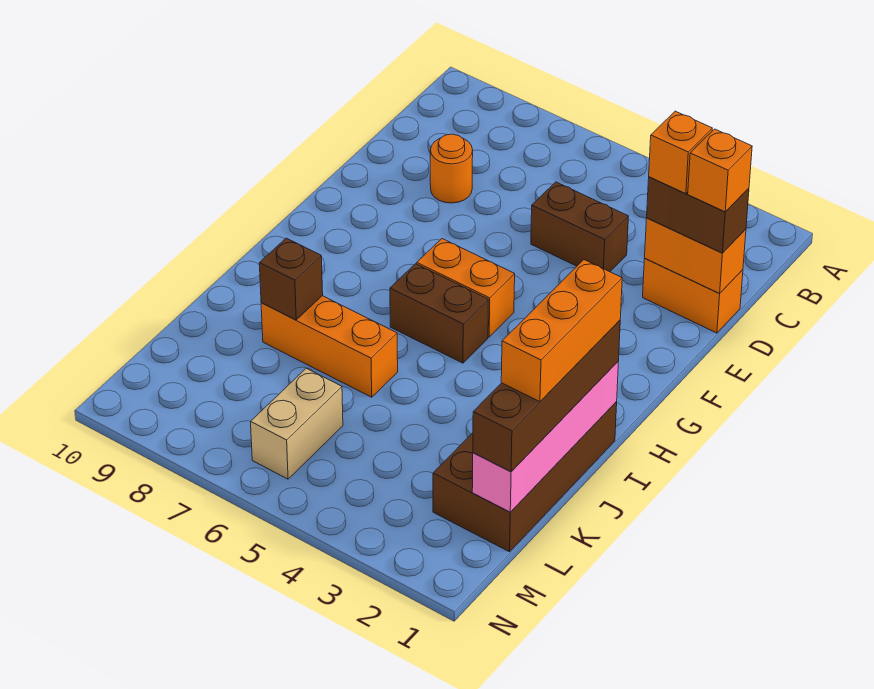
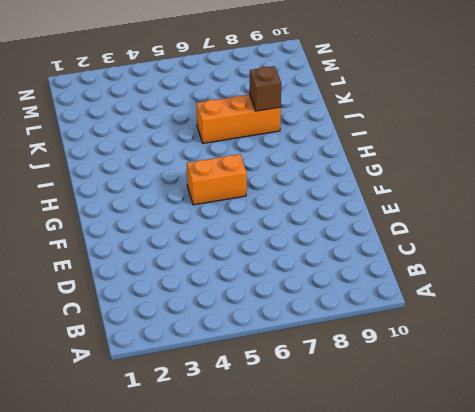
none -> orange brick D1:D2 level 1
none -> brown brick D4:D5 level 1
none -> orange round brick D8 level 1

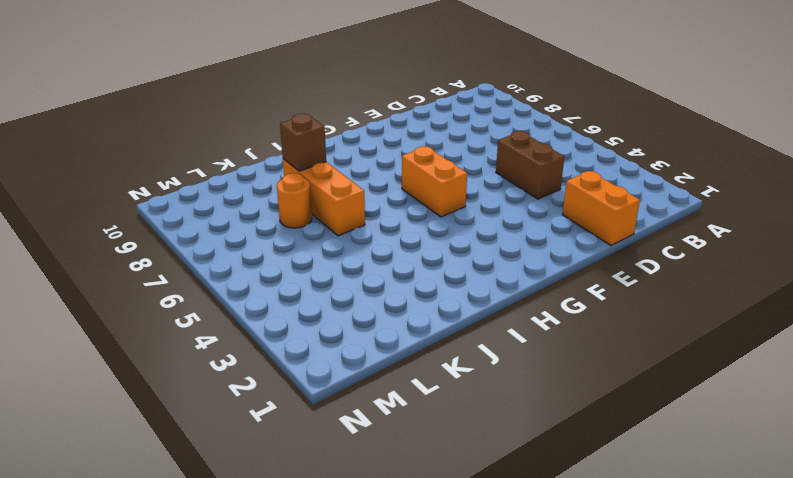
orange round brick K7 level 1 -> orange round brick D8 level 1
none -> brown brick H5:H6 level 1
none -> brown brick I1:L2 level 1
none -> tan brick L6:M6 level 1

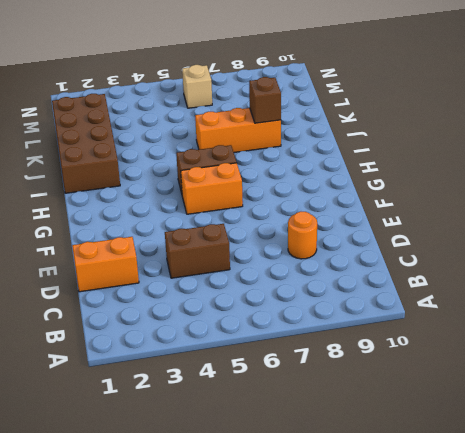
tan brick M6 level 1 -> tan brick L6:M6 level 1
none -> orange brick D1:D2 level 2
none -> pink brick I1:L1 level 2
none -> brown brick D1:D2 level 3

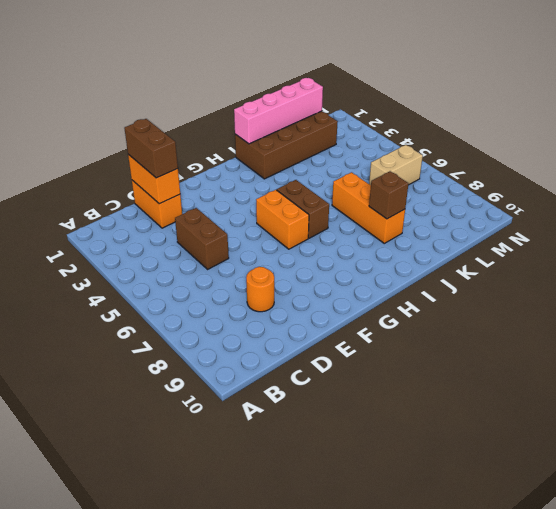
none -> brown brick I1:L1 level 3
none -> orange brick D1 level 4
none -> orange brick D2 level 4

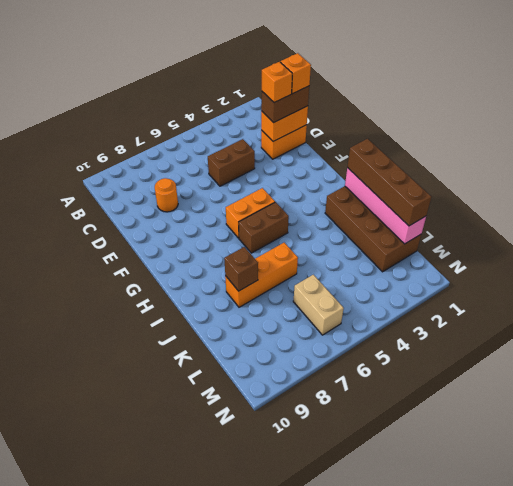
none -> orange brick I1:K1 level 4

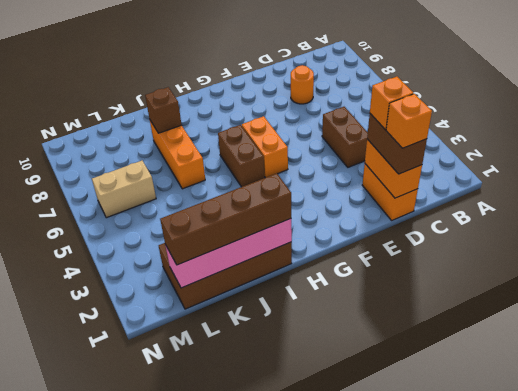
none -> orange brick I1:K1 level 4

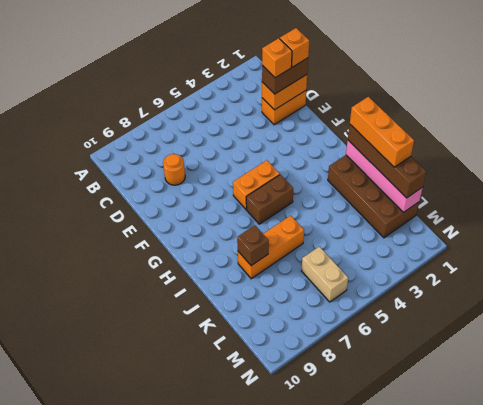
none -> brown brick D4:D5 level 1

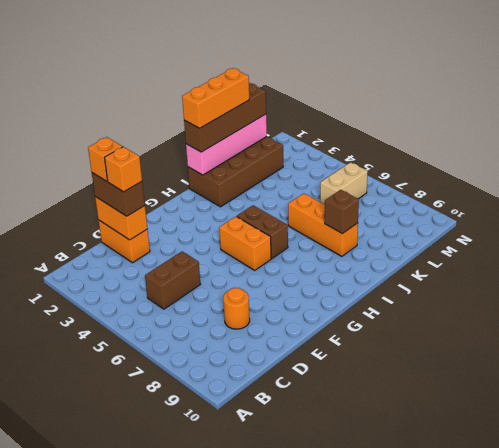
brown brick C5:D5 level 1 -> brown brick D4:D5 level 1

